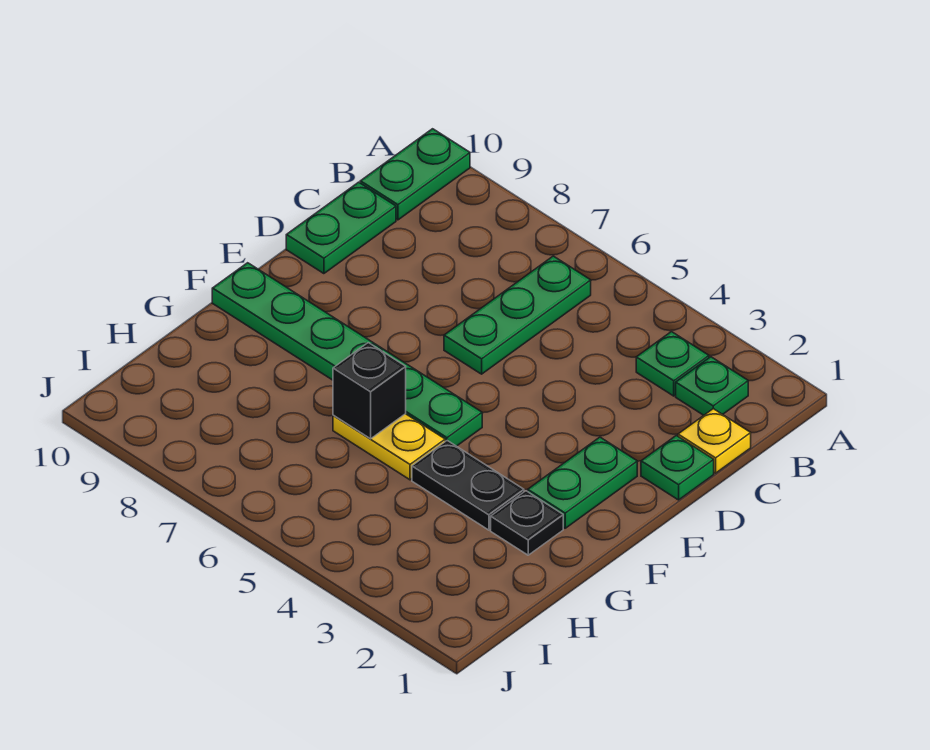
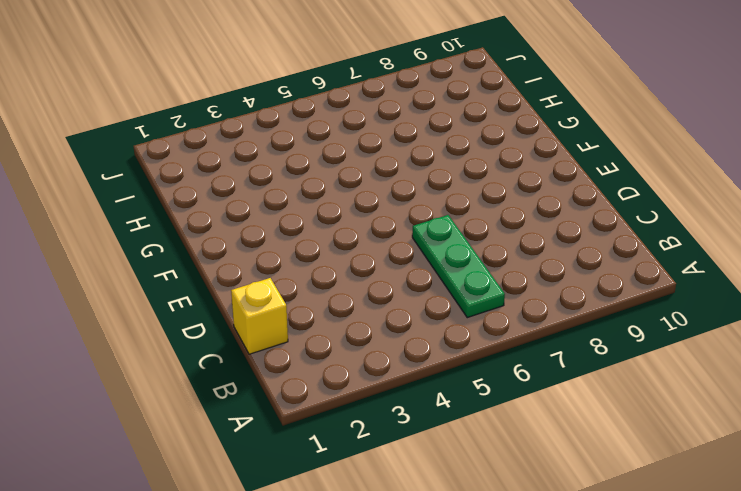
yellow brick C1 level 1 -> yellow plate C1 level 1
none -> green plate A10:B10 level 1
none -> green plate B2 level 1
none -> green plate B3 level 1

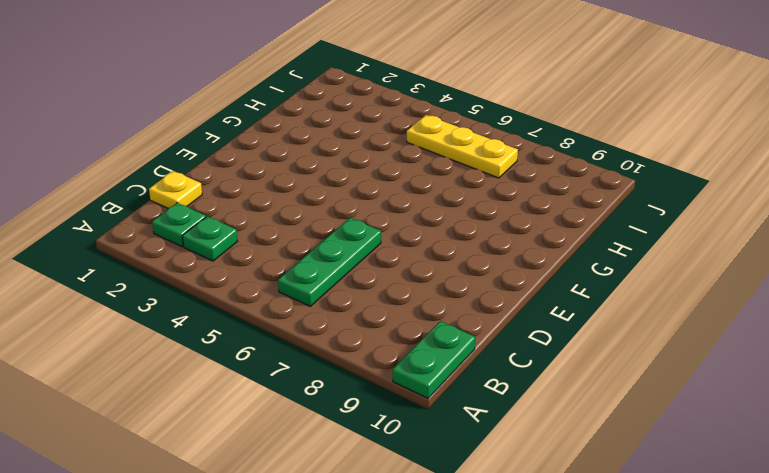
yellow plate I5:I7 level 1 -> none
none -> green plate C10:D10 level 1
none -> green plate D1 level 1
none -> green plate E2:F2 level 1

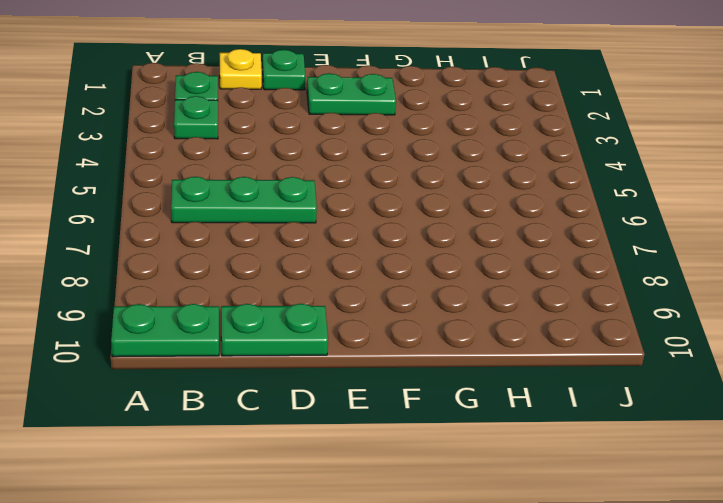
none -> green plate F5:F10 level 1
none -> black plate G2 level 1
none -> black plate G3:G4 level 1

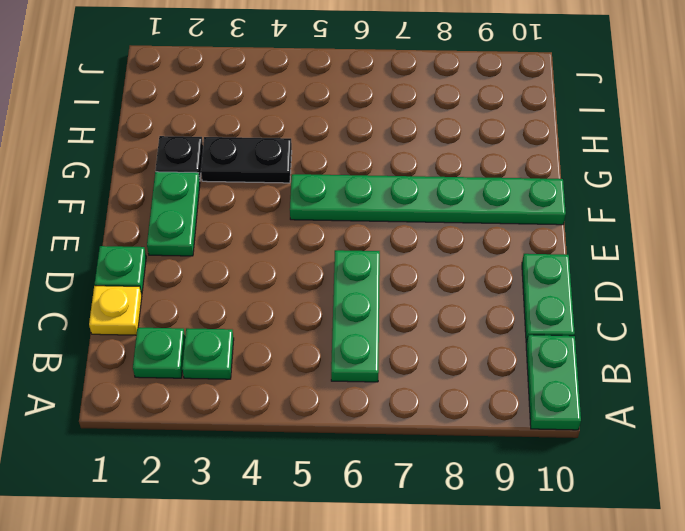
none -> yellow plate G5:G6 level 1
none -> black brick G6 level 2

